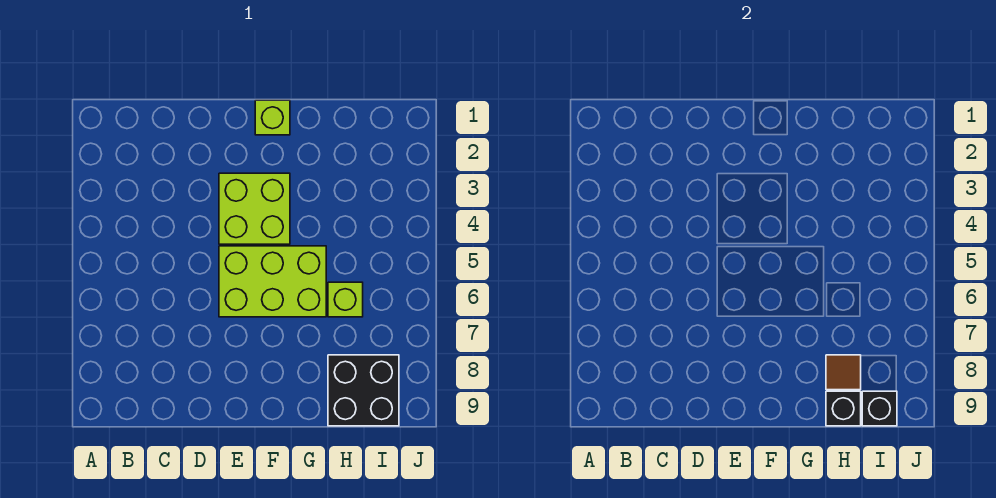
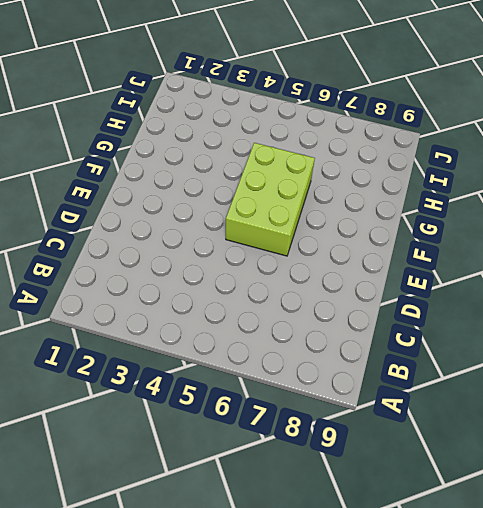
none -> lime brick E3:F4 level 1
none -> lime brick F1 level 1

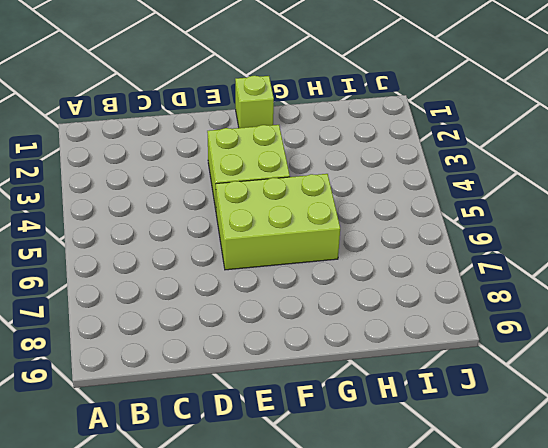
none -> lime brick H6 level 1
none -> black brick H8:I9 level 1

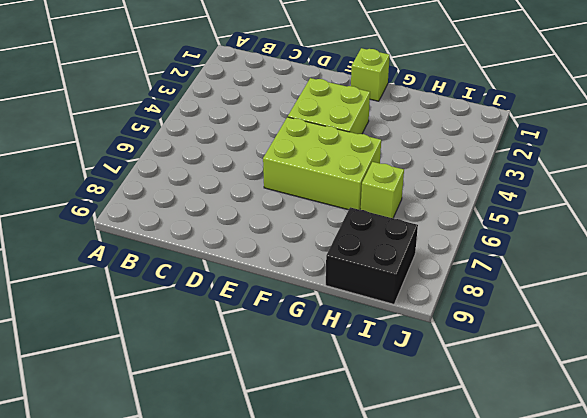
none -> brown tile H8 level 2
none -> black brick H9 level 2

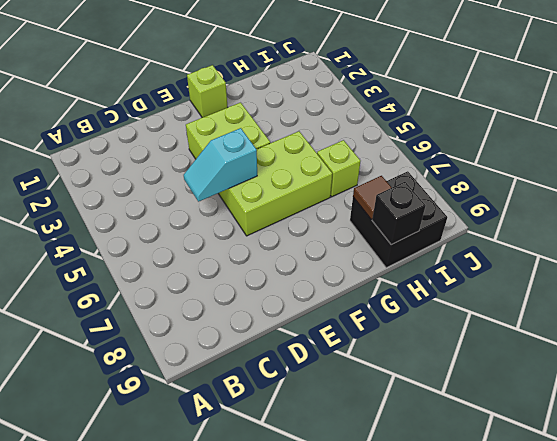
cyan slope D5:E5 level 2 top E -> none
none -> black brick I9 level 2

